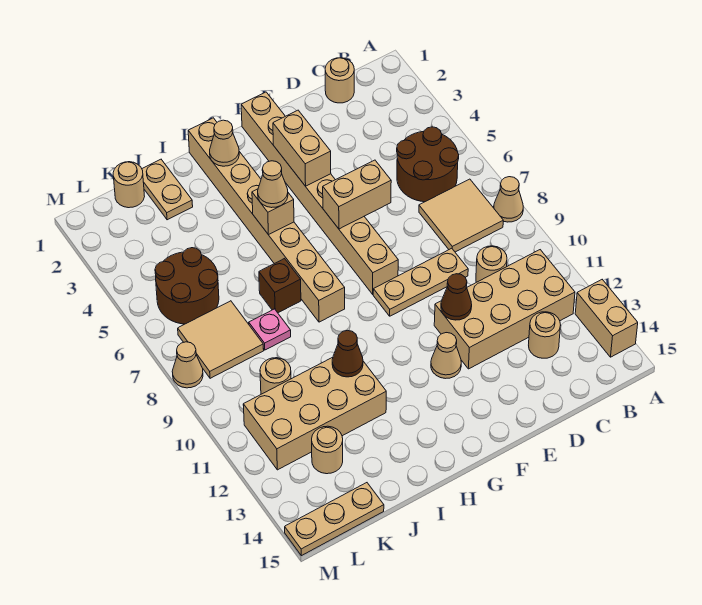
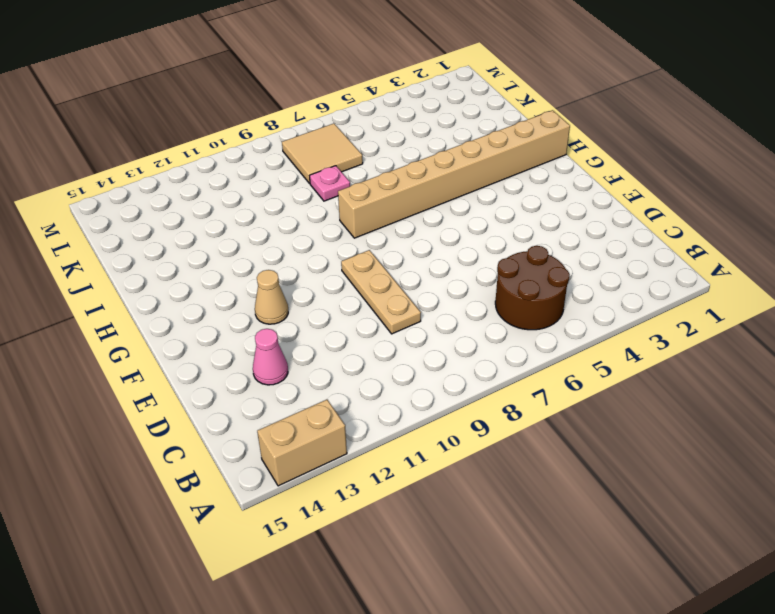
pink cone D13 level 1 -> none
none -> tan cone A8 level 1
none -> tan tile B7:C8 level 1
none -> tan brick B11:E12 level 1
none -> tan round brick C1 level 1

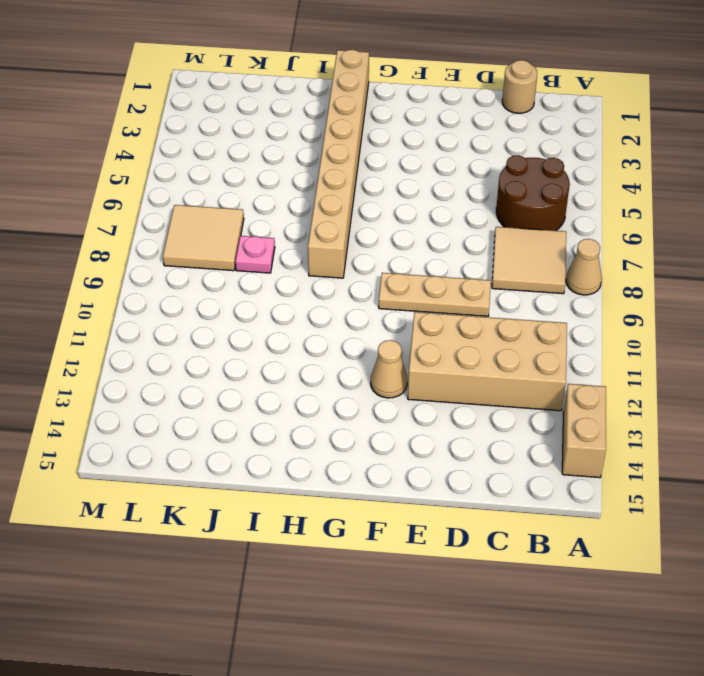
none -> tan round brick C10 level 1
none -> tan round brick C13 level 1
none -> tan brick F1:F8 level 1
none -> brown brick I7 level 1

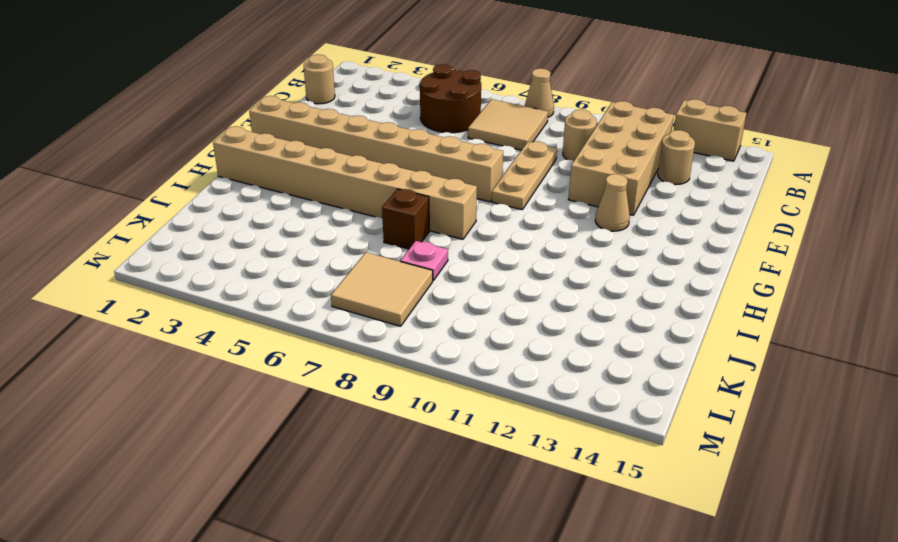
none -> tan brick I11:L12 level 1
none -> tan plate J1:J2 level 1
none -> tan round brick K1 level 1
none -> brown round brick K5:L6 level 1

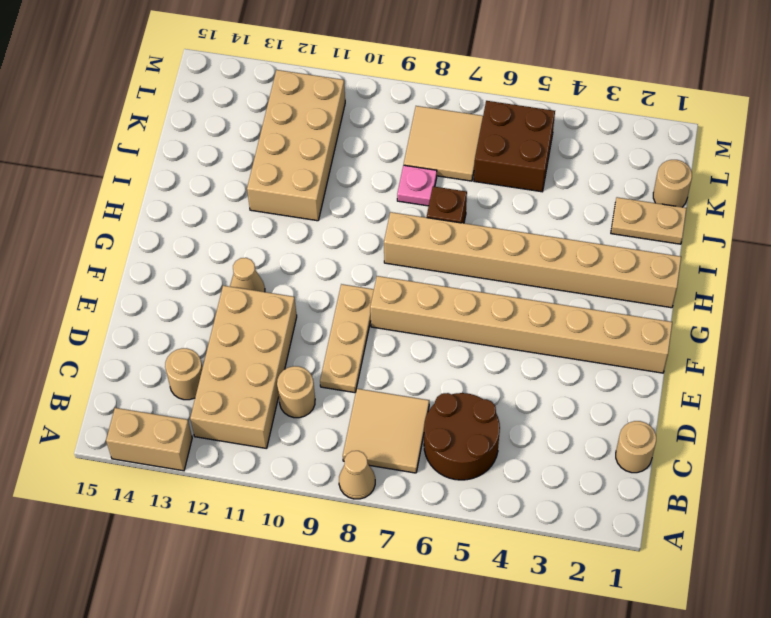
brown brick K5:L6 level 1 -> brown round brick K5:L6 level 1
none -> tan round brick K10 level 1
none -> tan round brick K13 level 1
none -> tan plate K15:M15 level 1
none -> tan cone M8 level 1

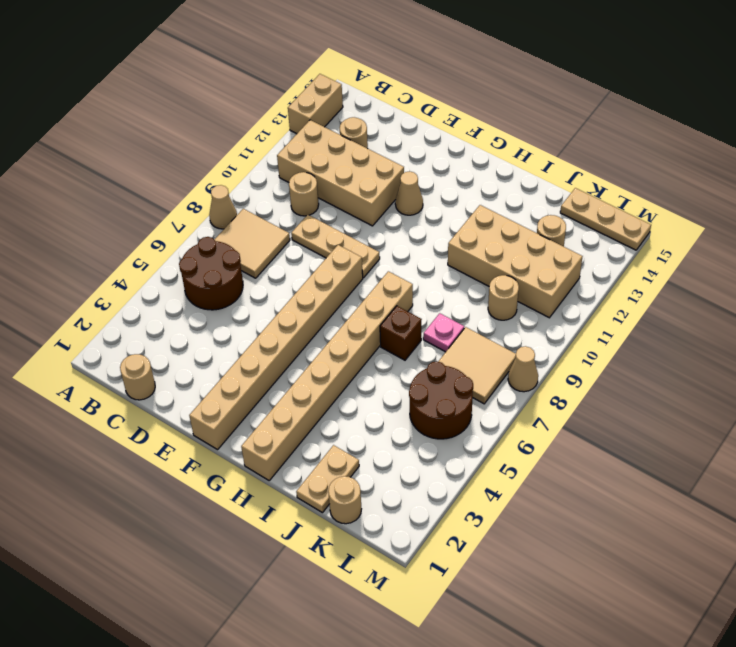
none -> tan brick E6:F6 level 2
none -> brown cone E11 level 2
none -> tan brick F3:F4 level 2
none -> tan cone H2 level 2

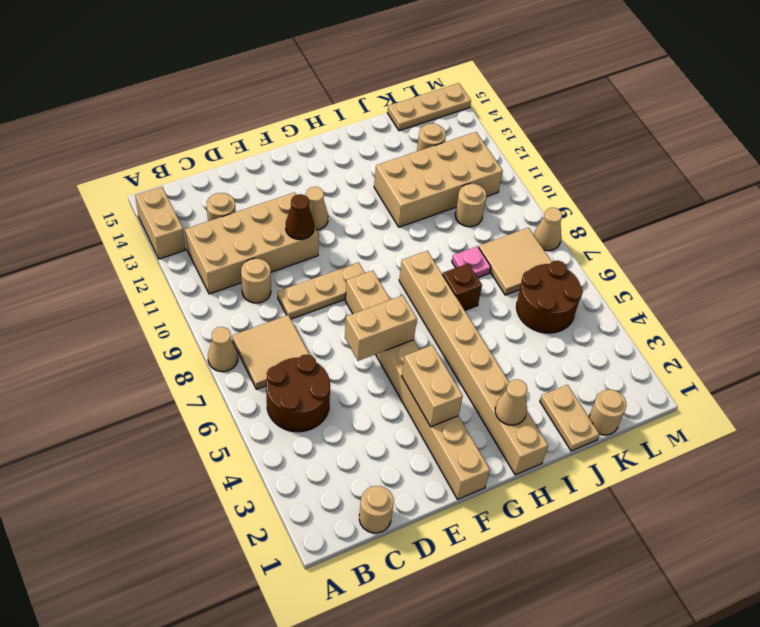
none -> tan brick H5 level 2
none -> brown cone I11 level 2
none -> tan cone H5 level 3

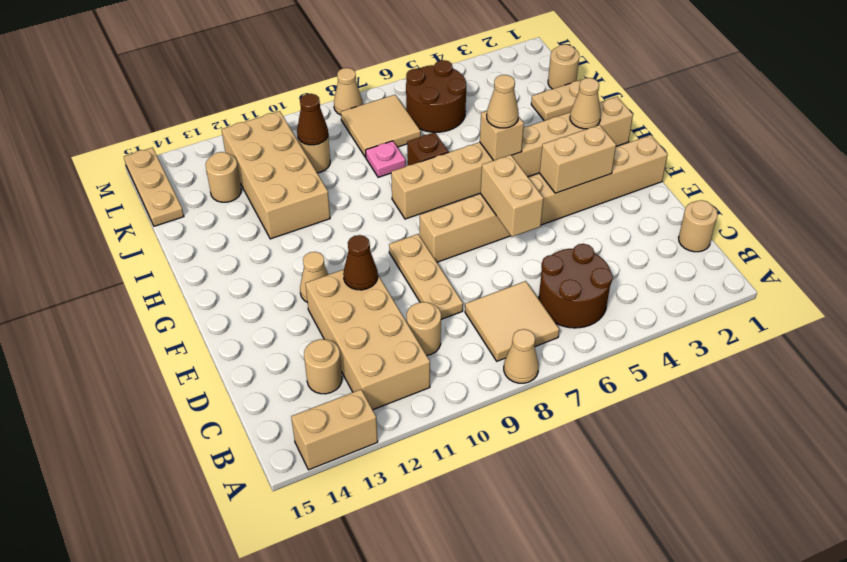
brown cone K10 level 2 -> brown cone I11 level 2

